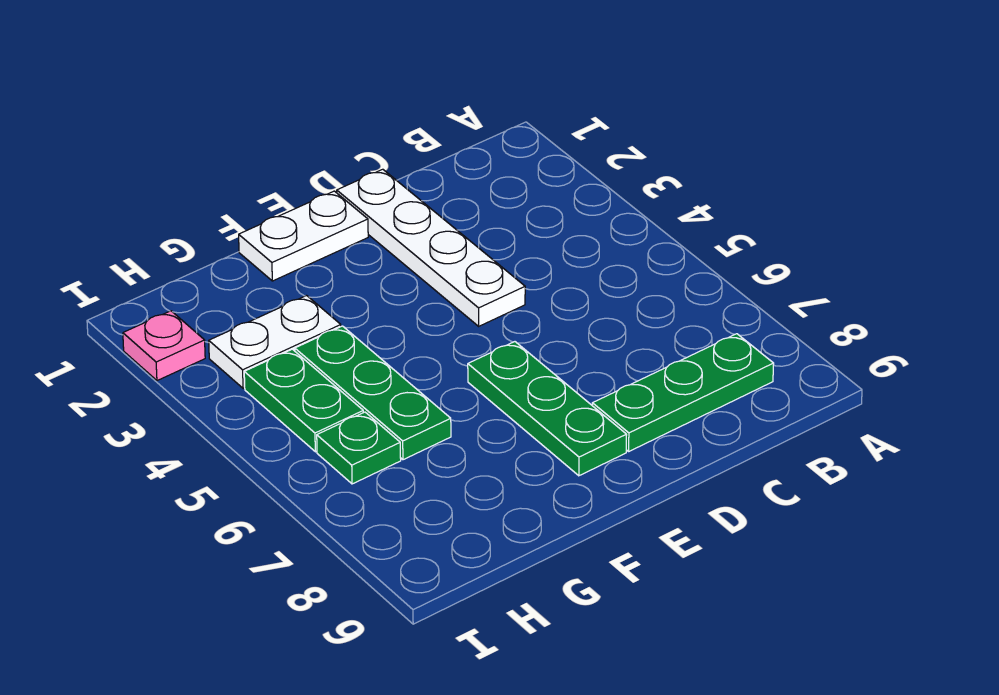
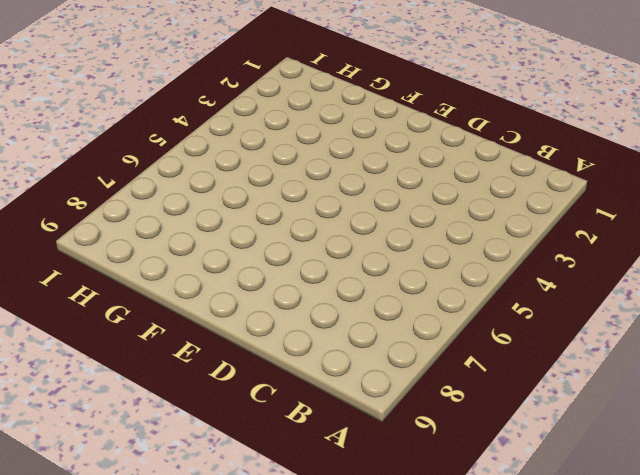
none -> green plate B8:D8 level 1
none -> white plate D1:D4 level 1

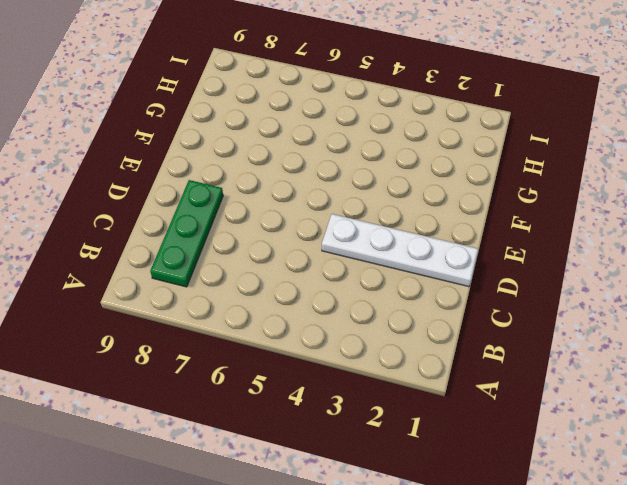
none -> white plate E1:F1 level 1
none -> green plate E6:E8 level 1

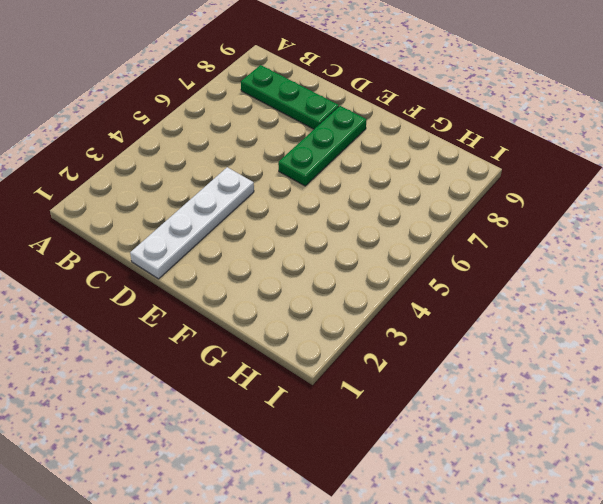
none -> white plate E1:F1 level 1
none -> white plate G3:H3 level 1

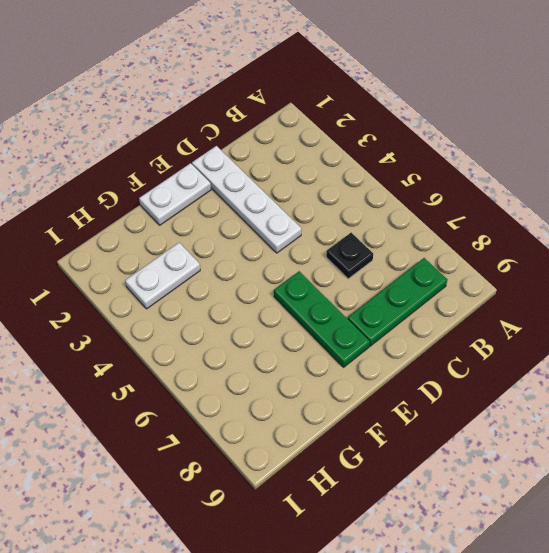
black plate C6 level 1 -> none
none -> green plate G4:G6 level 1
none -> green plate H4:H5 level 1

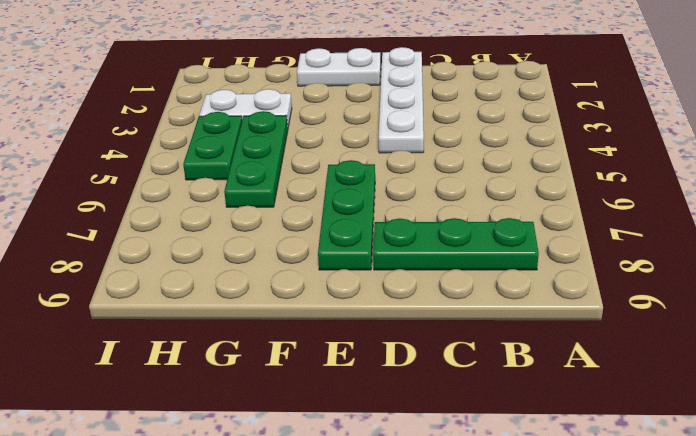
none -> green plate H6 level 1
none -> pink plate I2 level 1

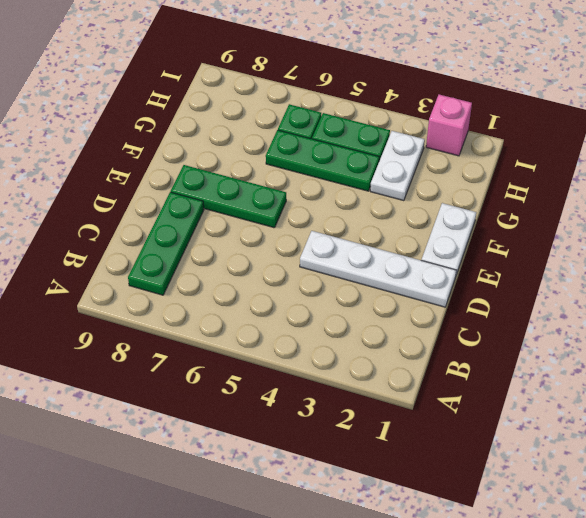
pink brick I2 level 1 -> pink plate I2 level 1

